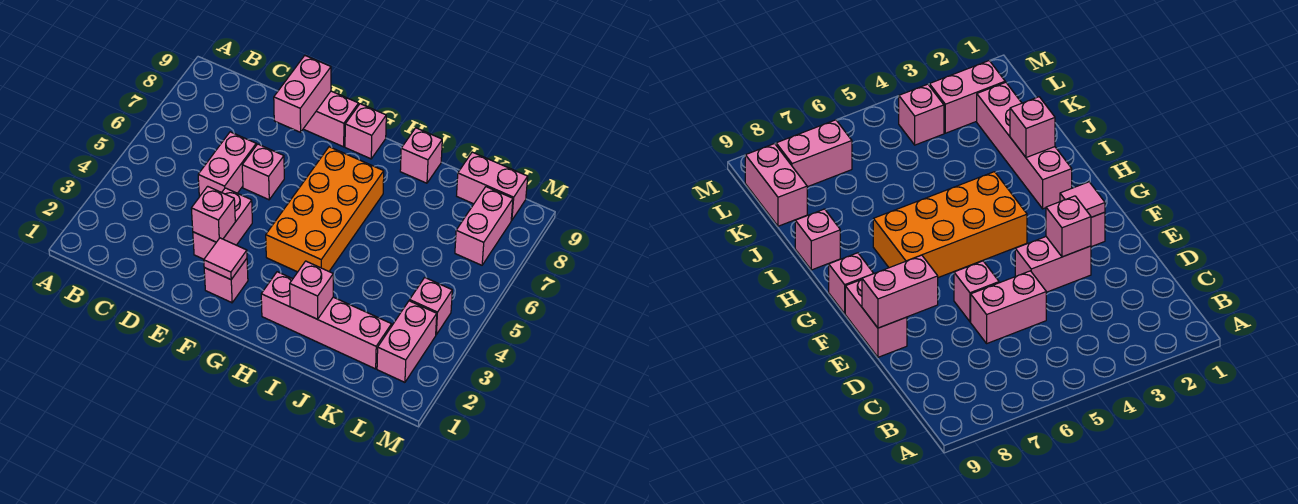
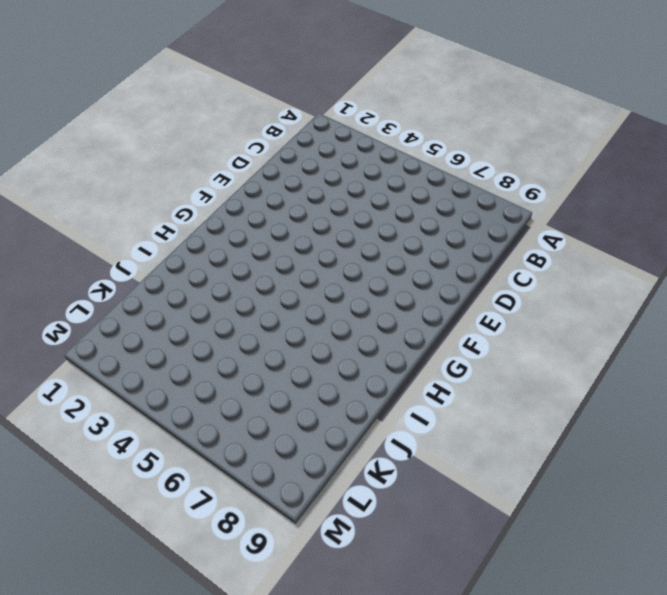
none -> pink brick D5:D6 level 1
none -> pink brick E3:E4 level 1
none -> pink brick E6 level 1

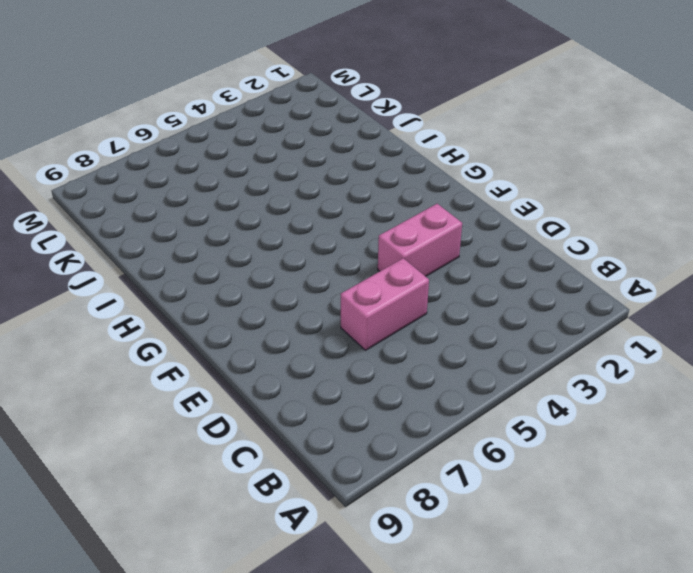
none -> pink brick E6 level 1
none -> pink brick E9:F9 level 1
none -> pink brick F2 level 1

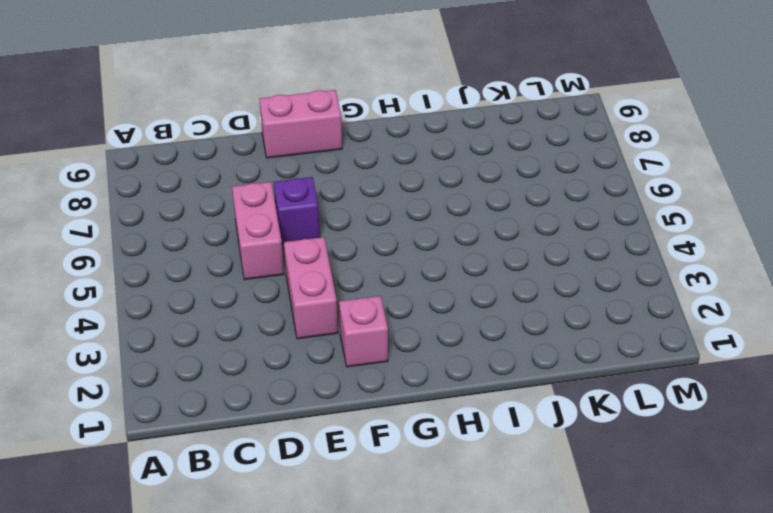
purple brick E6 level 1 -> pink brick E6 level 1
none -> orange brick G4:H7 level 1
none -> pink brick G9 level 1
none -> pink brick H2:K2 level 1

